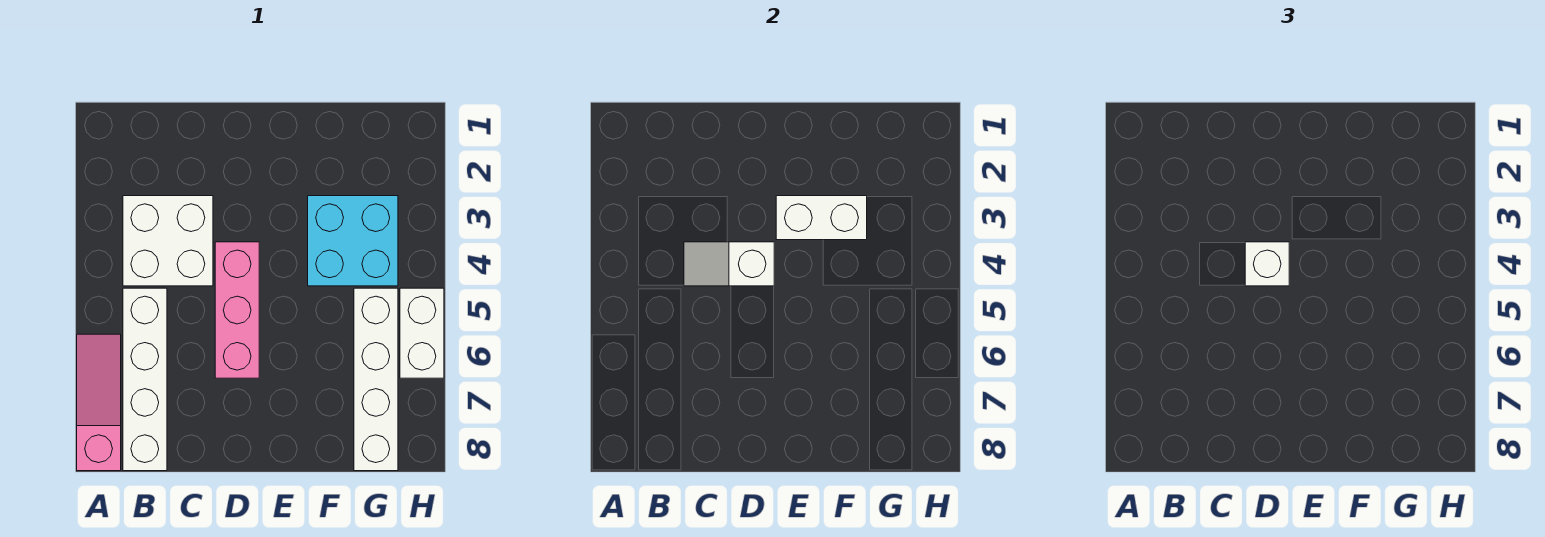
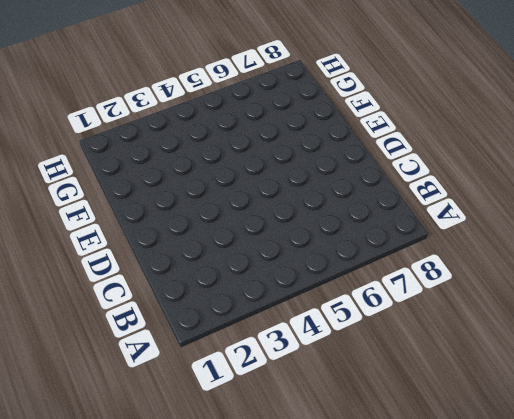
none -> pink slope A6:A8 level 1 top 8
none -> white brick B3:C4 level 1

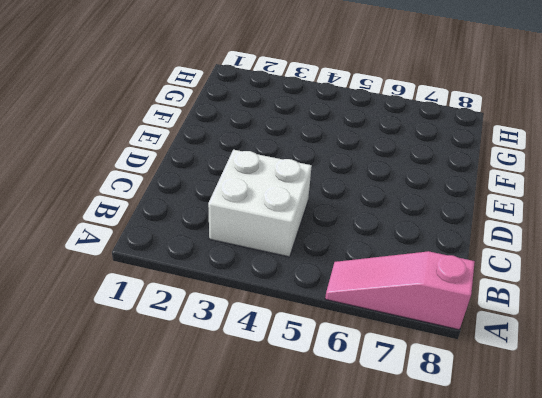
none -> white brick B5:B8 level 1
none -> pink brick D4:D6 level 1

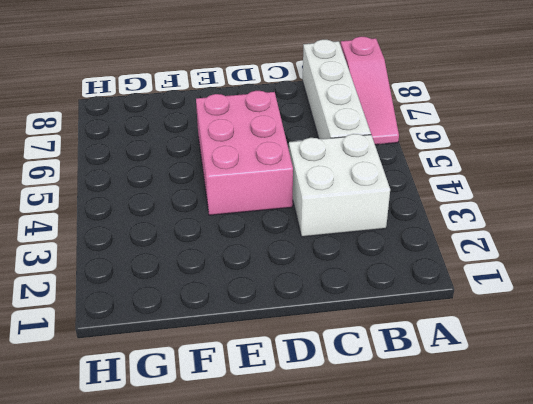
pink brick D4:E6 level 1 -> pink brick D4:D6 level 1
none -> cyan brick F3:G4 level 1
none -> white brick G5:G8 level 1

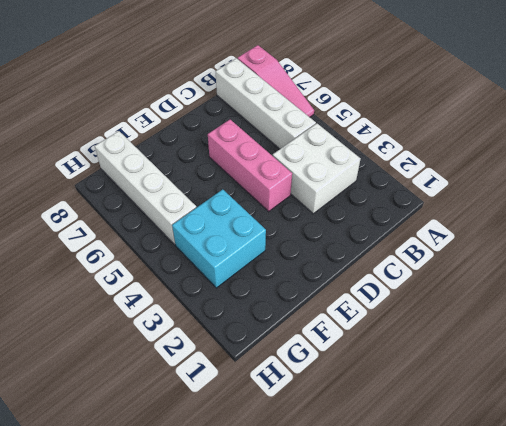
none -> white brick H5:H6 level 1
none -> white slope C4:D4 level 2 top D

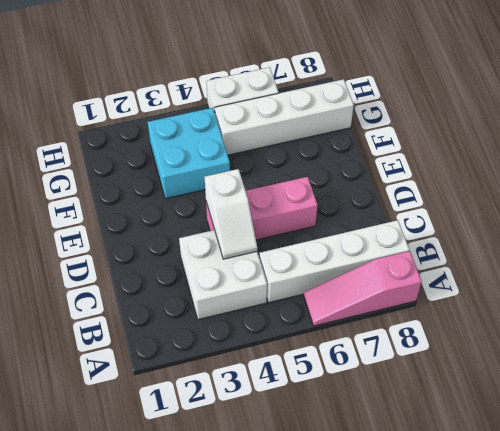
none -> white brick E3:F3 level 2
none -> white brick D4 level 3

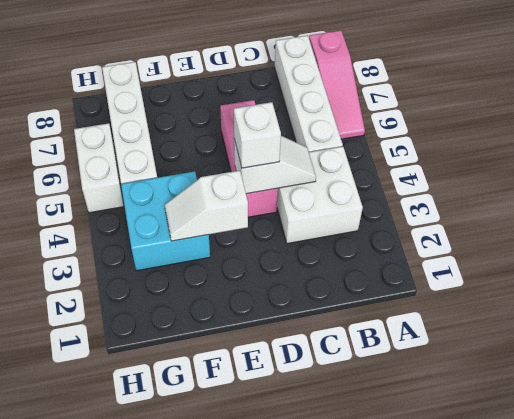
white slope E3:F3 level 2 top E -> white brick E3:F3 level 2

